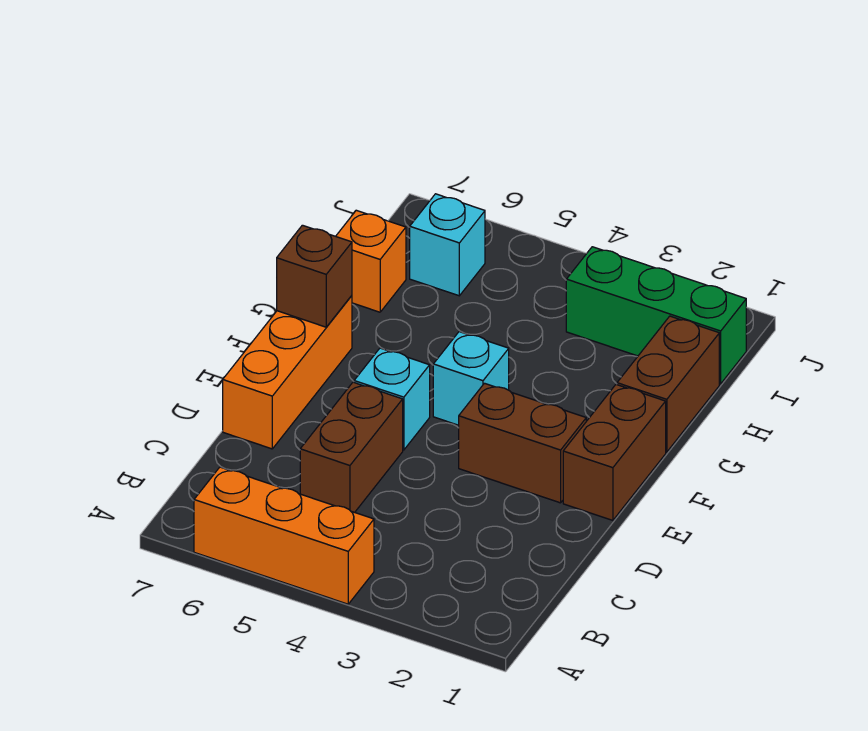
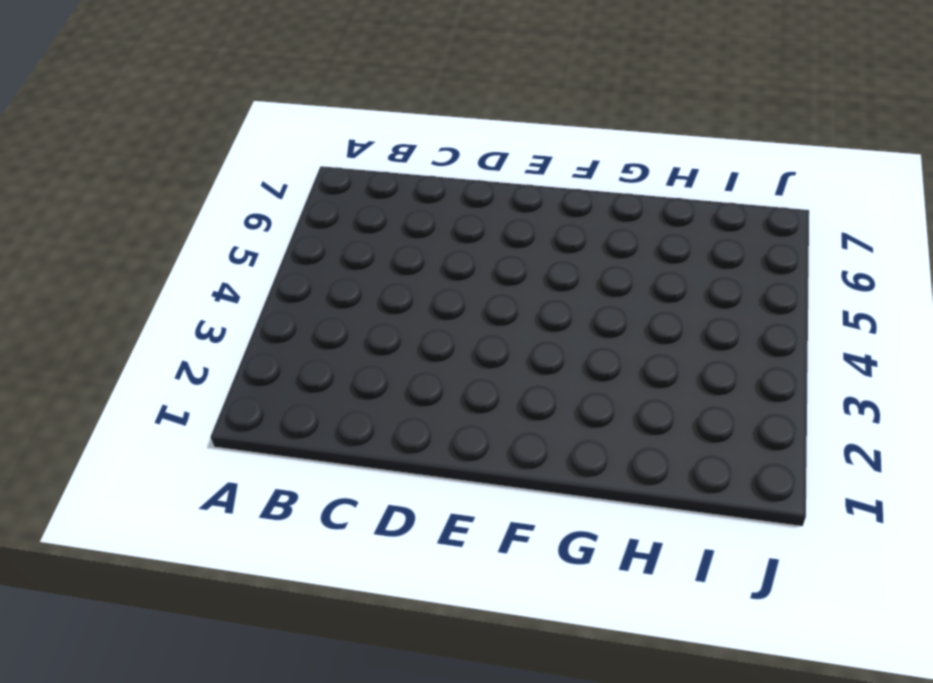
none -> orange brick A4:A6 level 1
none -> brown brick C5:D5 level 1
none -> orange brick D7:F7 level 1

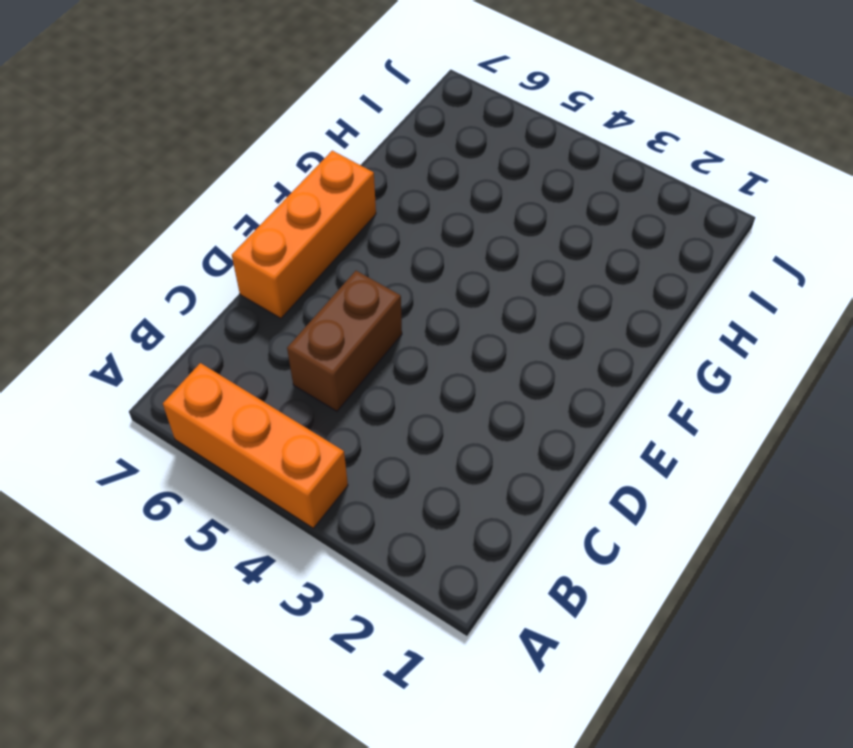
none -> brown brick E1:F1 level 1
none -> brown brick E2:E3 level 1
none -> cyan brick E5 level 1

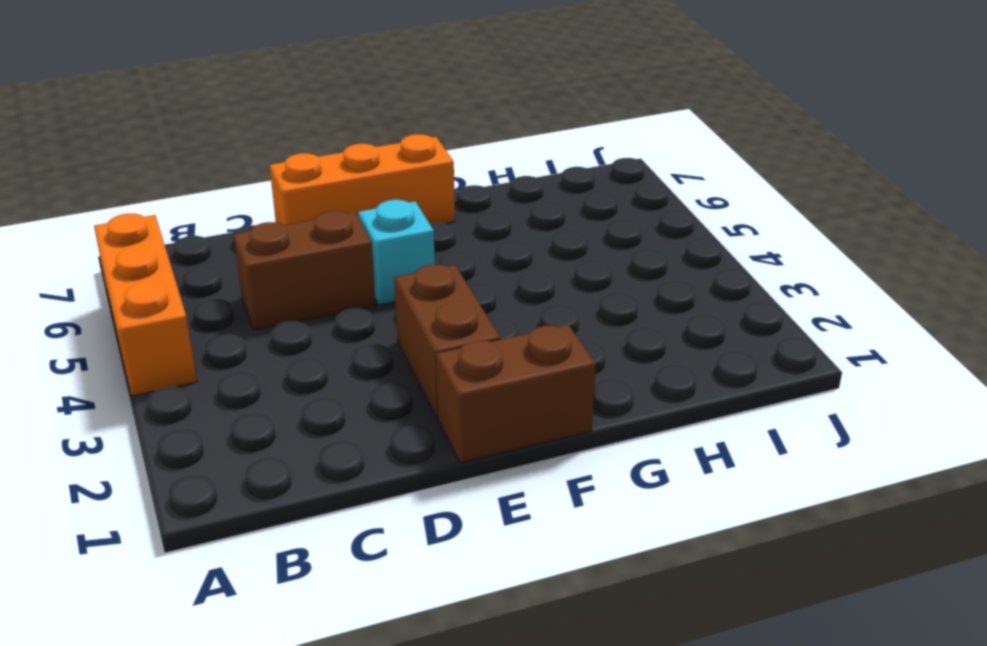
none -> cyan brick F4 level 1
none -> brown brick G1:H1 level 1
none -> orange brick H7 level 1

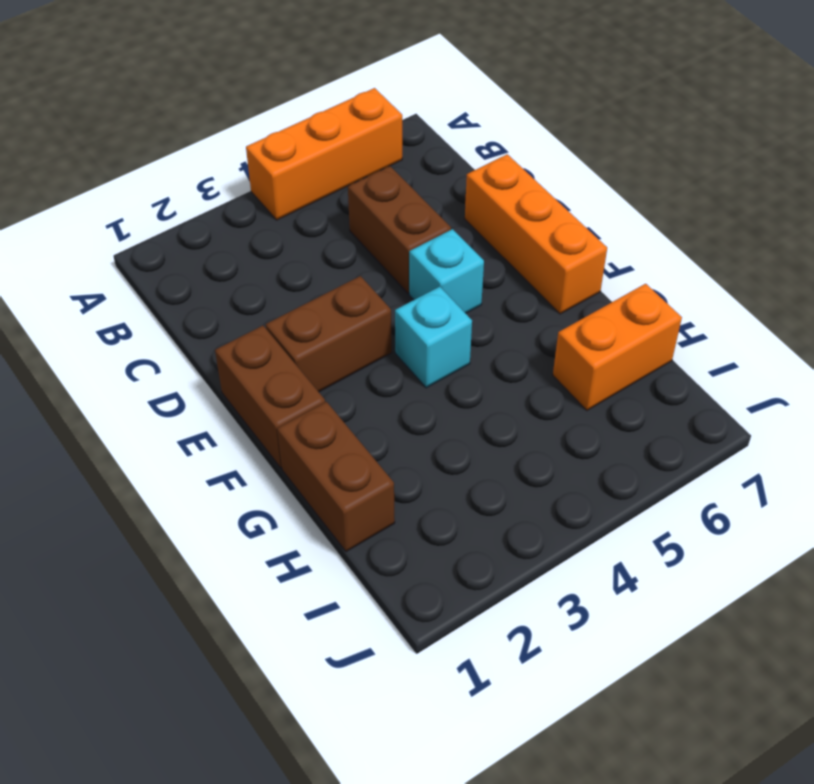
orange brick H6:H7 level 1 -> orange brick H7 level 1
none -> green brick I1:I3 level 1
none -> cyan brick I6 level 1
none -> brown brick F7 level 2

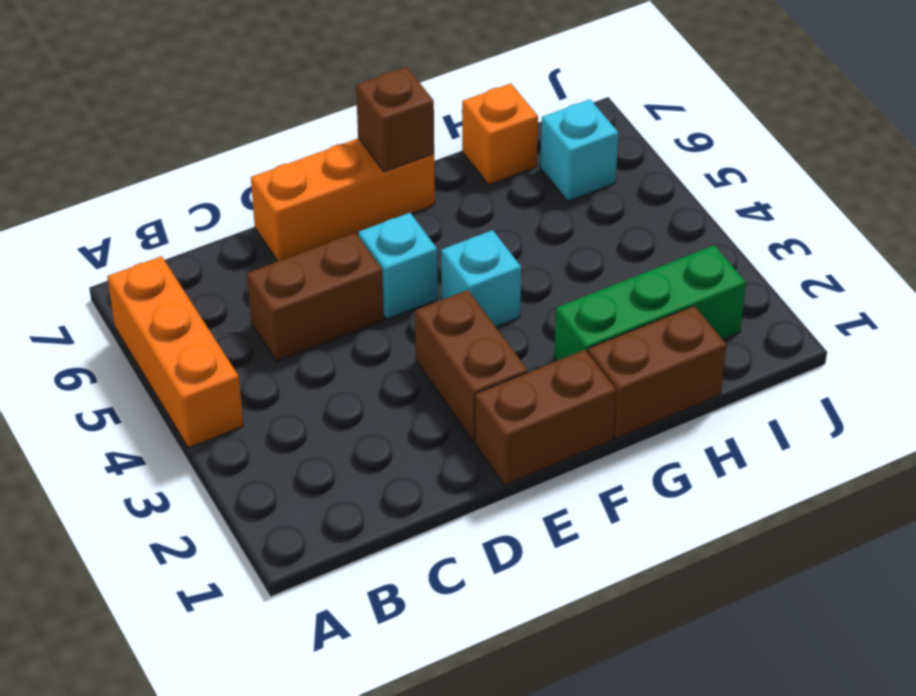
green brick G2:I2 level 1 -> green brick I1:I3 level 1

